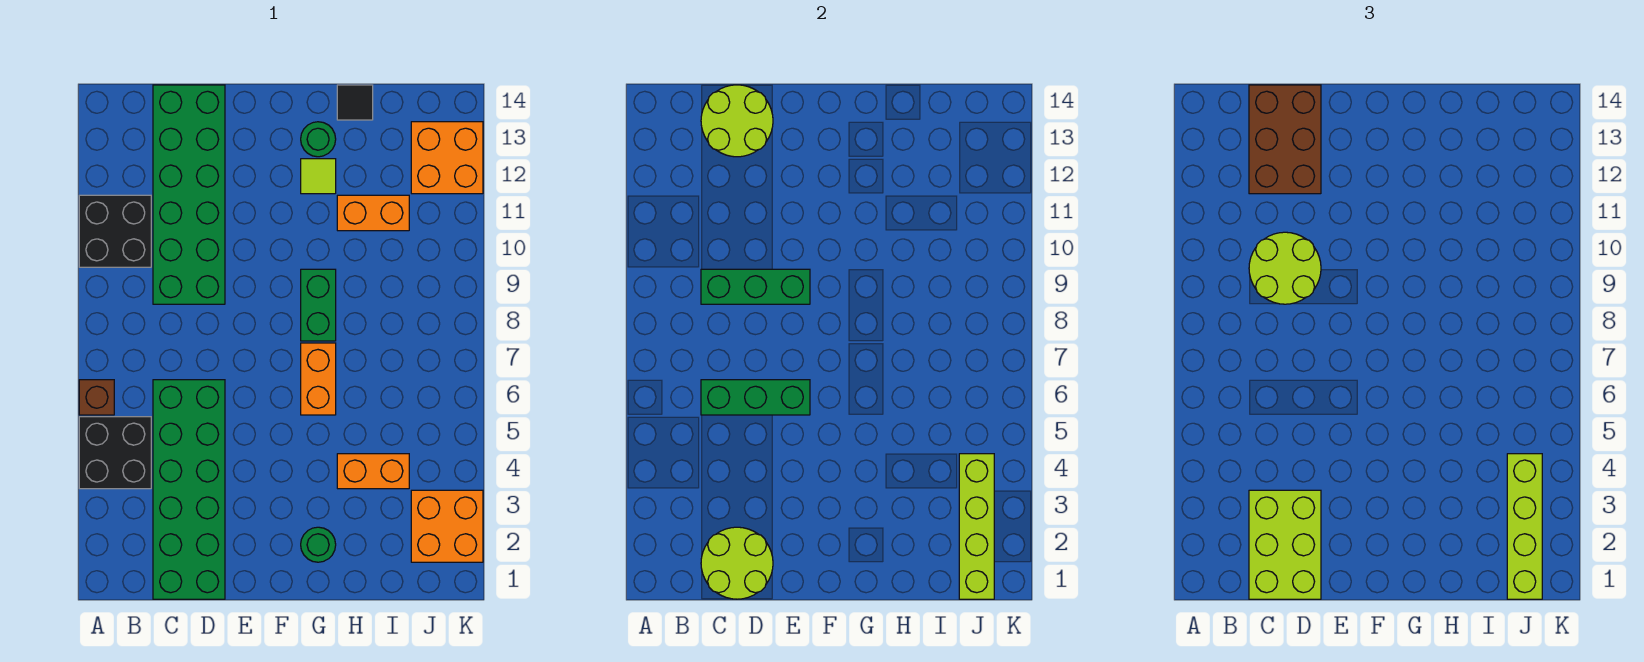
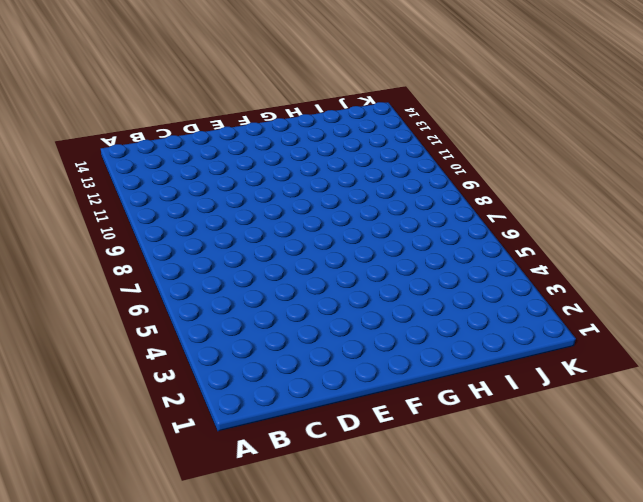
none -> black brick A4:B5 level 1
none -> brown brick A6 level 1
none -> black brick A10:B11 level 1

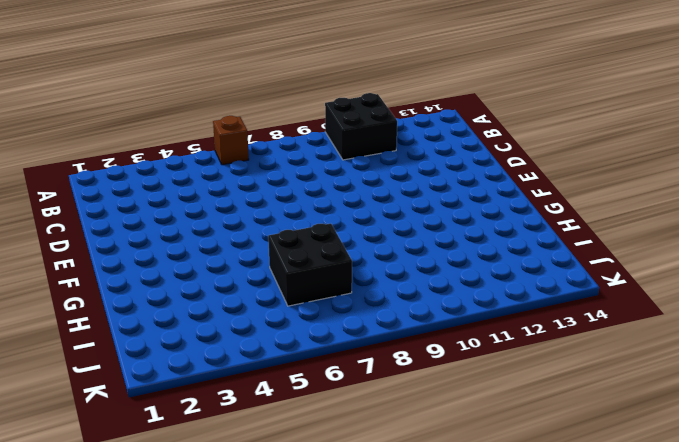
black brick H6:I7 level 1 -> black brick A4:B5 level 1
none -> green brick C1:D6 level 1
none -> green brick C9:D14 level 1
none -> green round brick G2 level 1

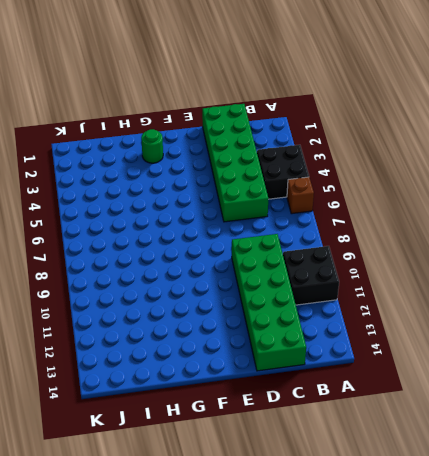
none -> orange brick G6:G7 level 1
none -> green brick G8:G9 level 1
none -> lime tile G12 level 1

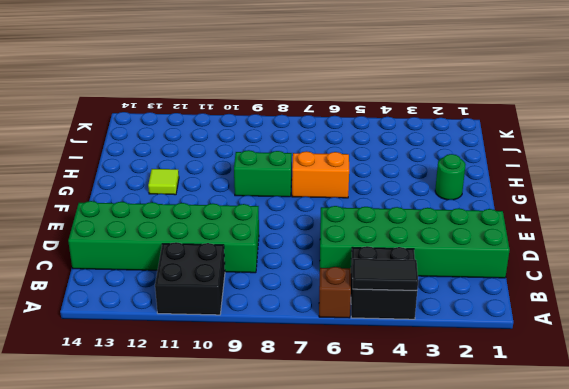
black tile A4:A5 level 2 -> none
none -> green round brick G13 level 1
none -> orange brick H4:I4 level 1
none -> orange brick H11:I11 level 1

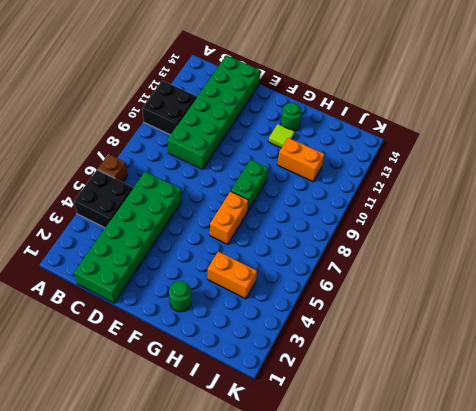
none -> black tile H14 level 1
none -> orange brick J2:K3 level 1
none -> orange brick J12:K13 level 1

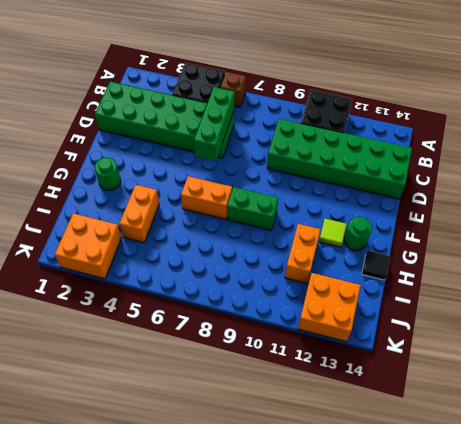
none -> lime round brick C1:D2 level 2
none -> green brick C9:E9 level 2
none -> lime round brick C13:D14 level 2

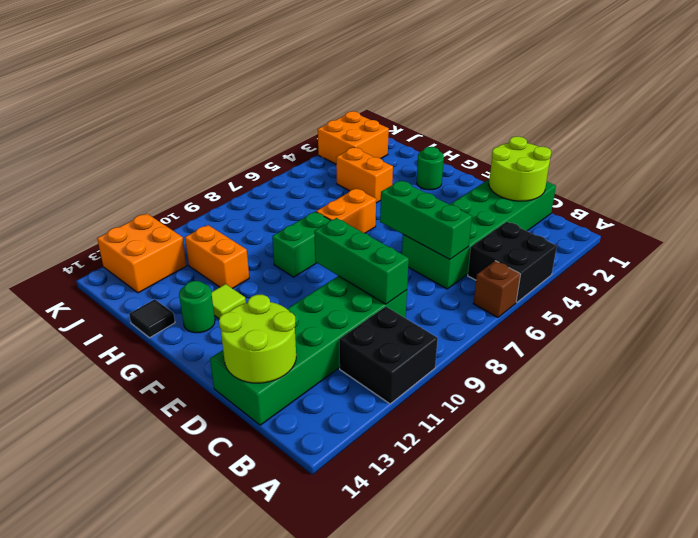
none -> lime brick J1:J4 level 2
none -> lime brick C1:D3 level 3
none -> lime round brick C9:D10 level 3

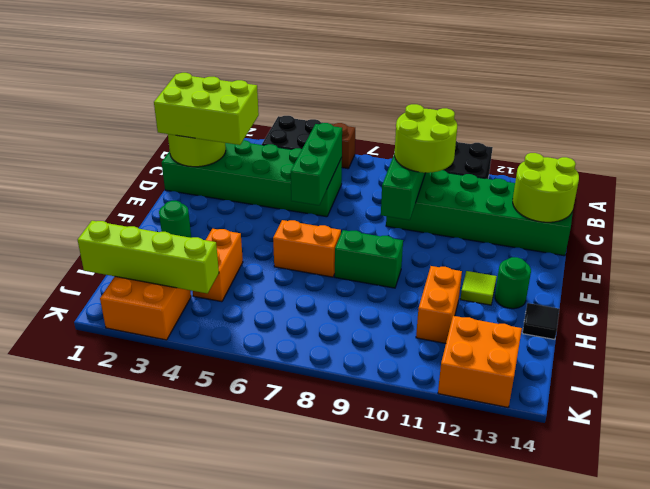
none -> brown brick C12:D14 level 3
none -> lime brick J1:J4 level 3

